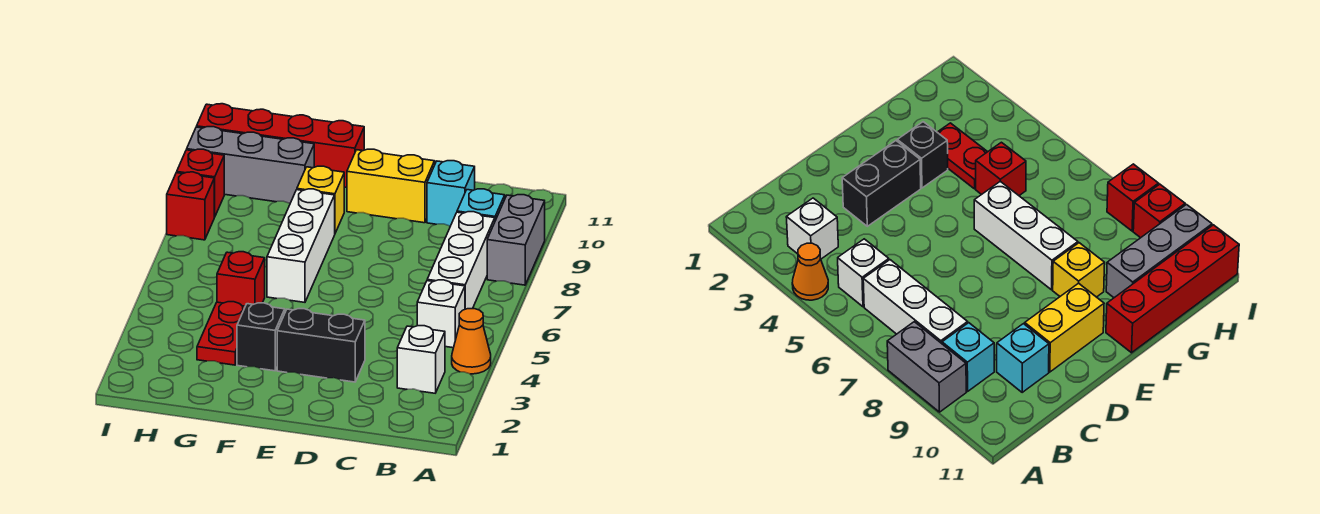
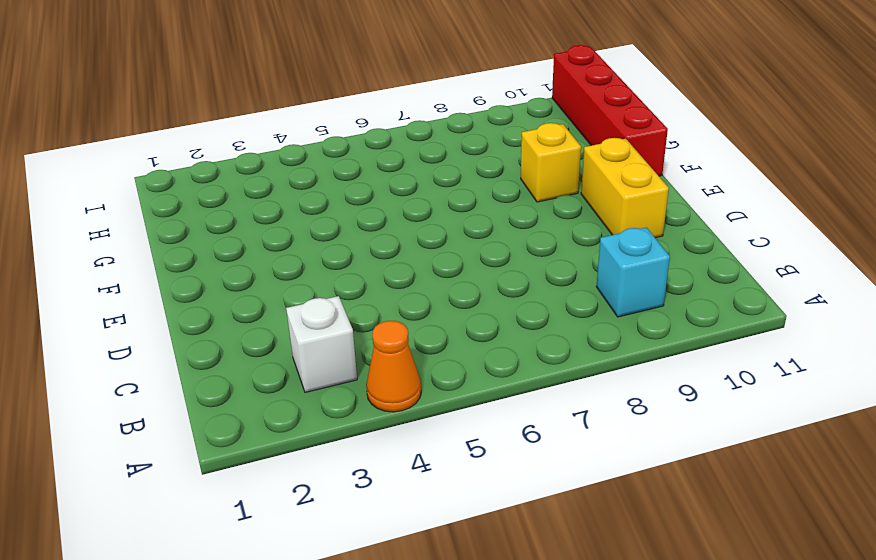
none -> grey brick A8:A9 level 1
none -> white brick B5 level 1
none -> white brick B6:B8 level 1

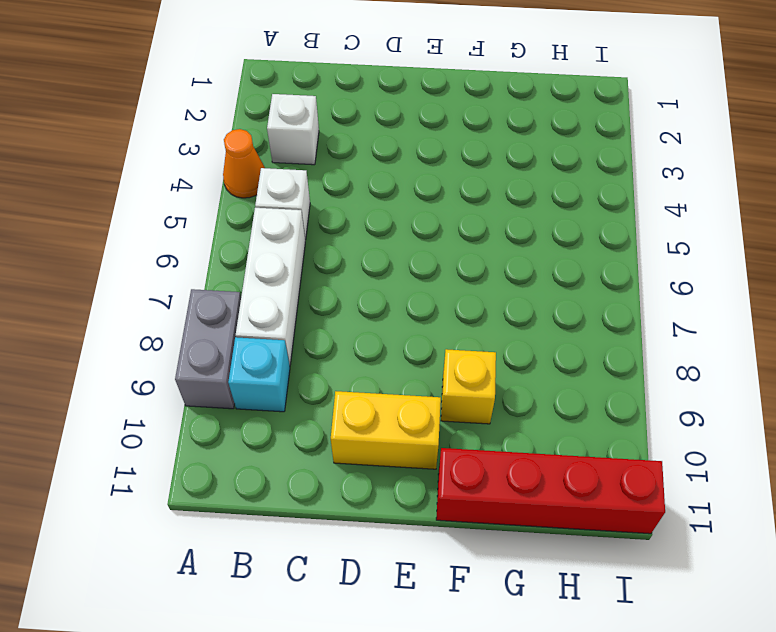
none -> cyan brick C10 level 1
none -> black brick D3:E3 level 1
none -> black brick F3 level 1

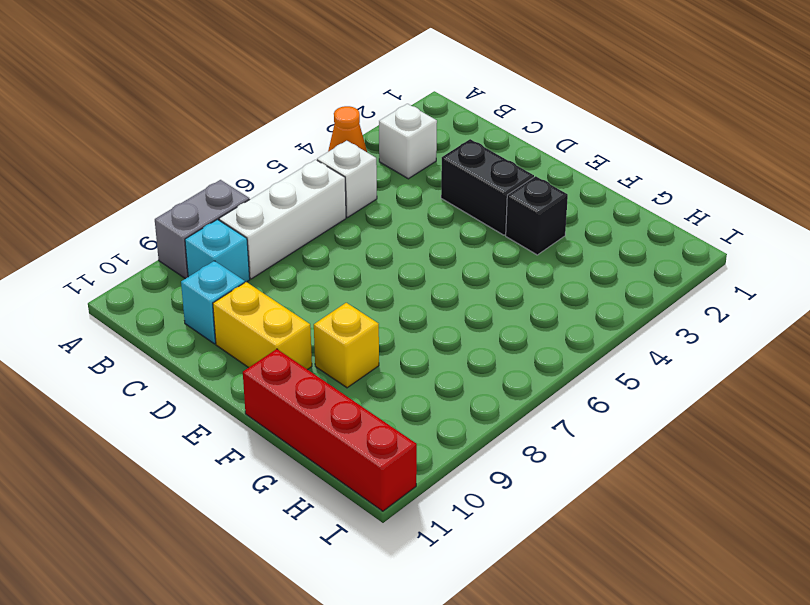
none -> white brick F6:F8 level 1
none -> red plate G3:G4 level 1
none -> red brick G5 level 1

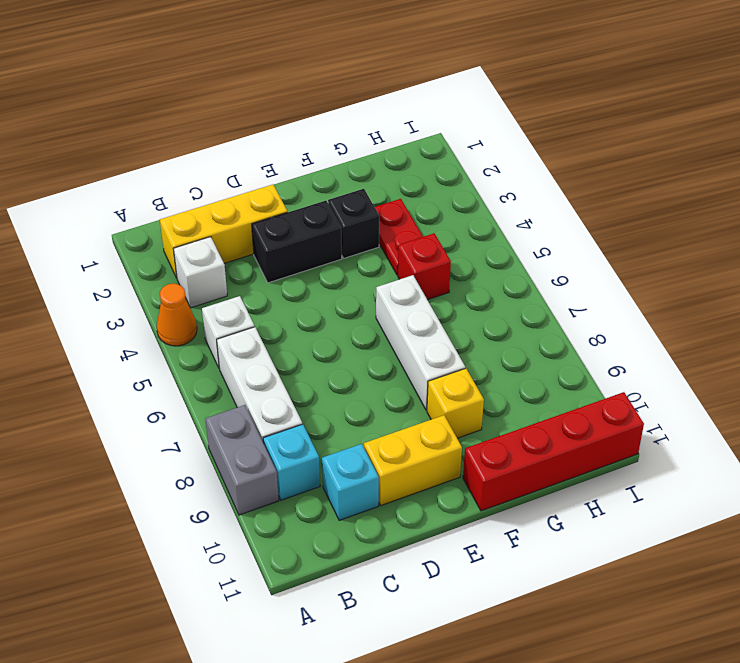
yellow brick B2:D2 level 1 -> none
none -> grey brick G10:I10 level 1
none -> red brick I8 level 1
none -> red brick I9 level 1

